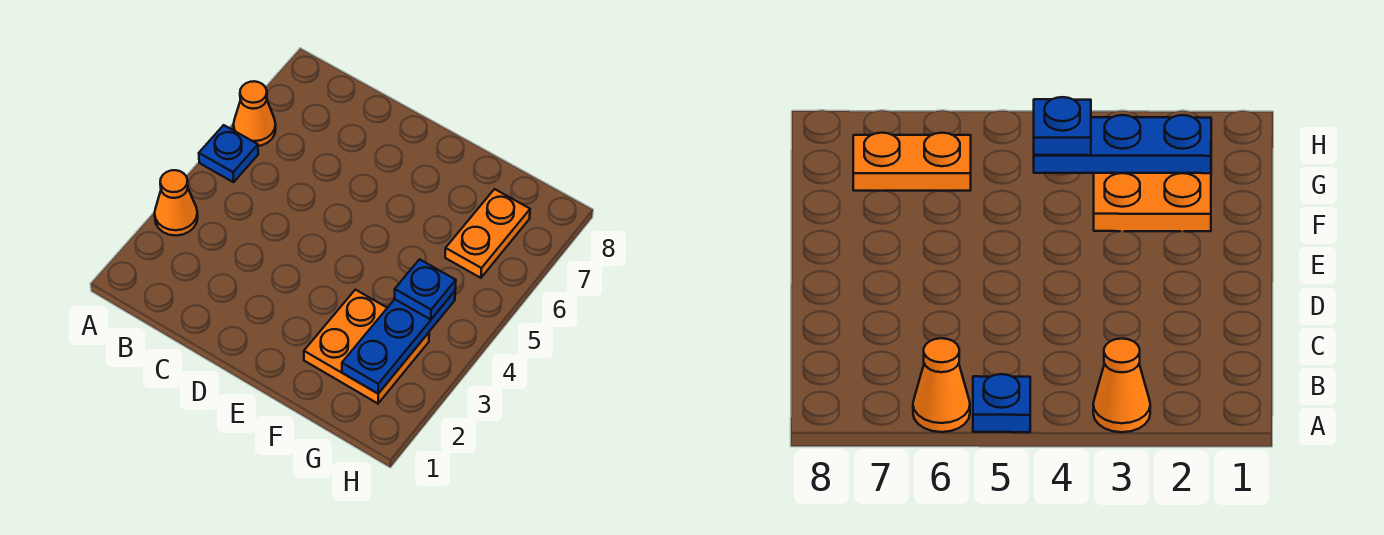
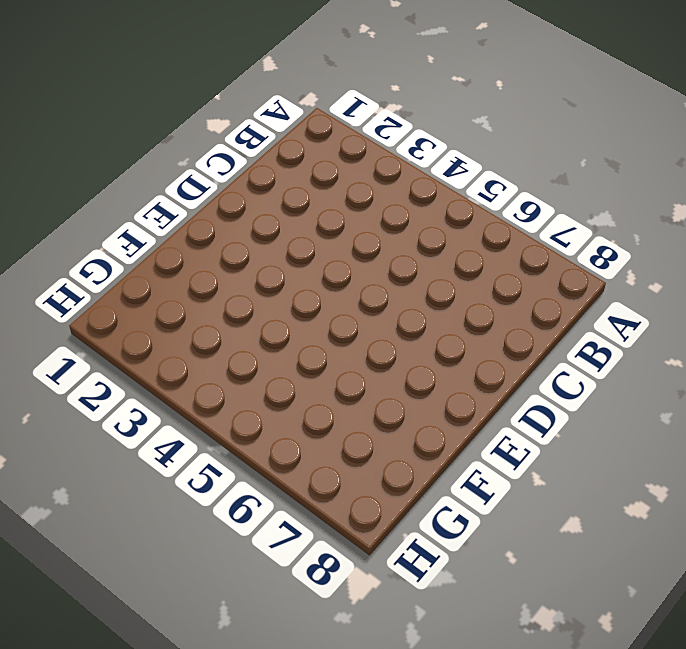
none -> orange cone A3 level 1
none -> blue plate A5 level 1

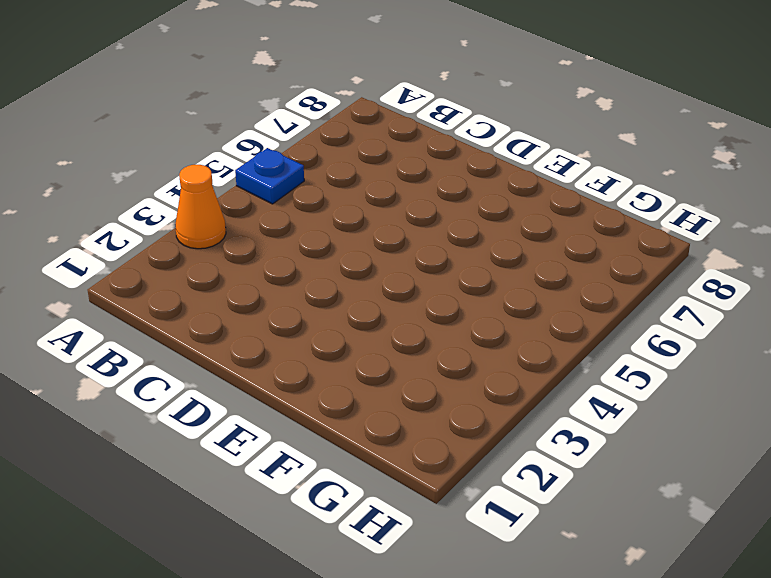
none -> orange cone A6 level 1
none -> orange plate F2:G3 level 1

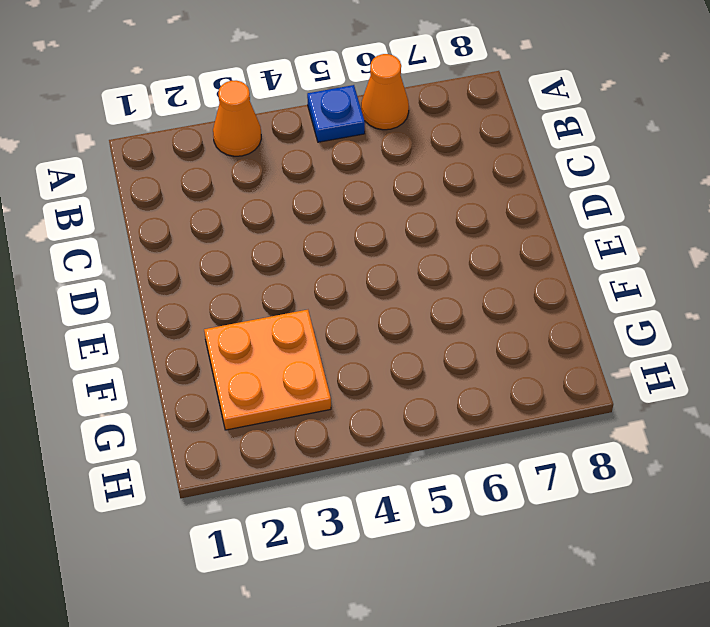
none -> orange plate G6:G7 level 1
none -> blue plate G2:G4 level 2

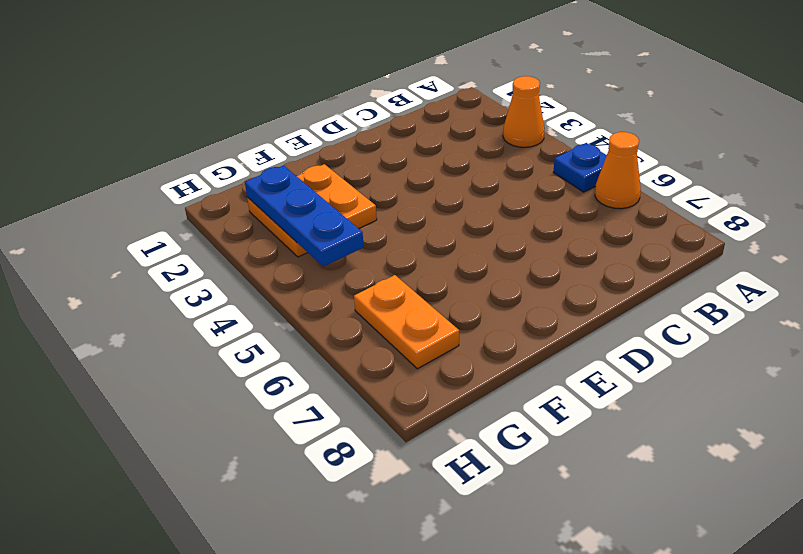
none -> blue plate G4 level 3

